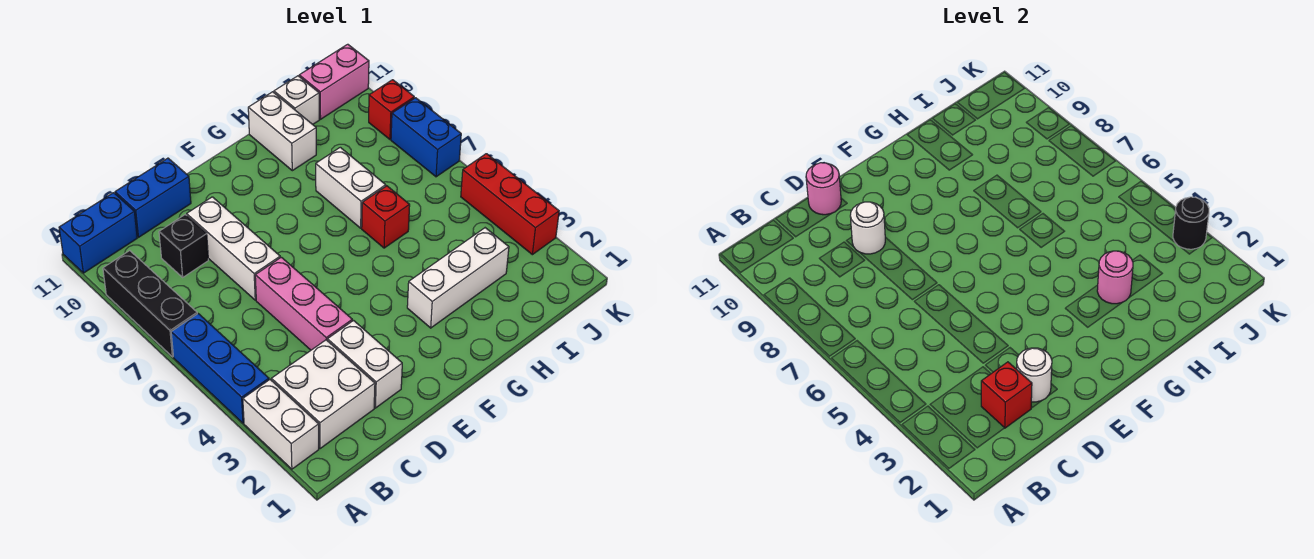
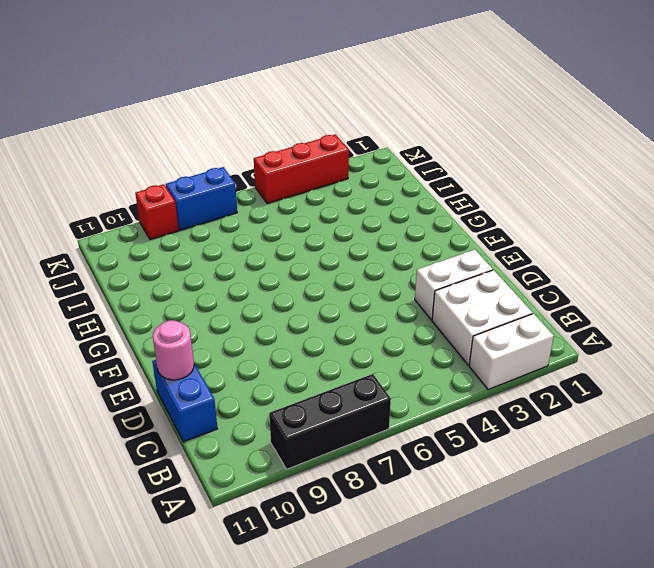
none -> blue brick A4:A6 level 1
none -> blue brick A11:B11 level 1
none -> black brick C9 level 1

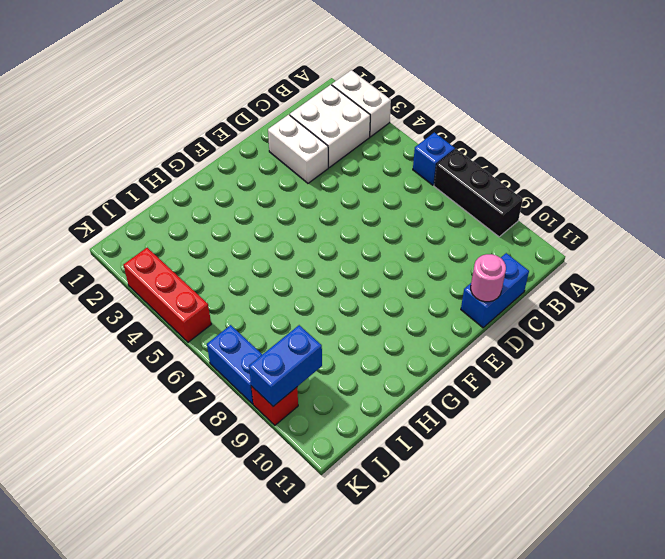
blue brick A6 level 1 -> blue brick A4:A6 level 1
blue brick J9:K9 level 2 -> blue brick A11:B11 level 1
none -> black brick C9 level 1
none -> pink brick D4:D6 level 1
none -> white brick D7:D9 level 1

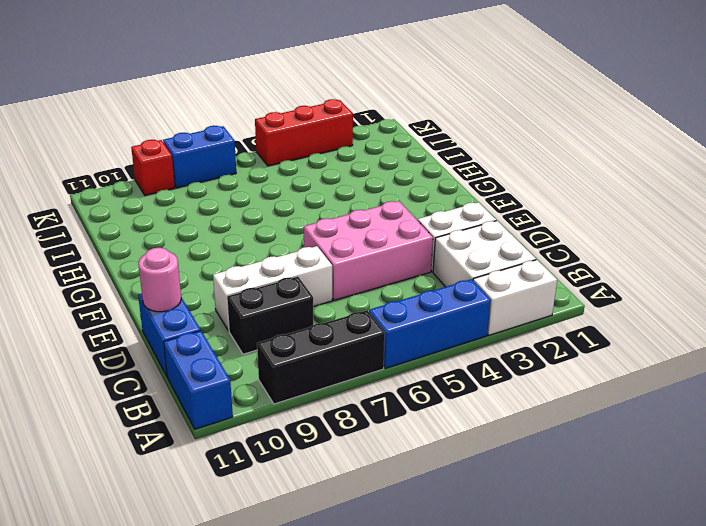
black brick C8:C9 level 1 -> black brick C9 level 1
pink brick D4:E6 level 1 -> pink brick D4:D6 level 1
none -> white brick G3:I3 level 1
none -> red brick H6 level 1
none -> white brick H7:H8 level 1

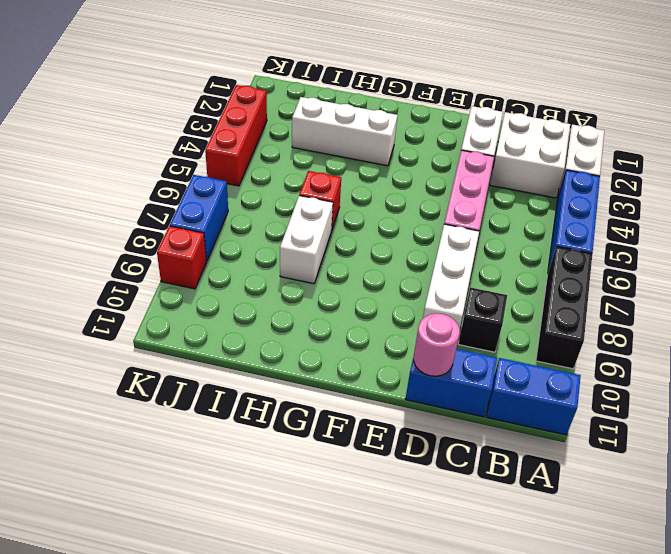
none -> white brick H10:H11 level 1
none -> white brick I11 level 1
none -> pink brick J11:K11 level 1

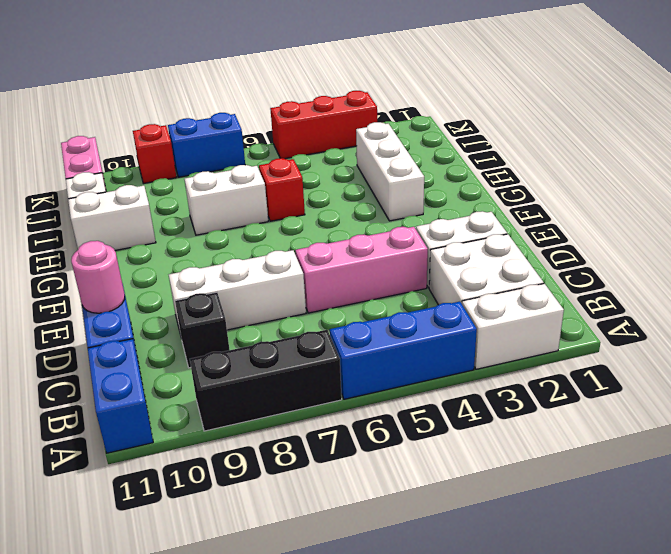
none -> red brick C2 level 2
none -> white round brick D2 level 2
none -> white round brick D9 level 2

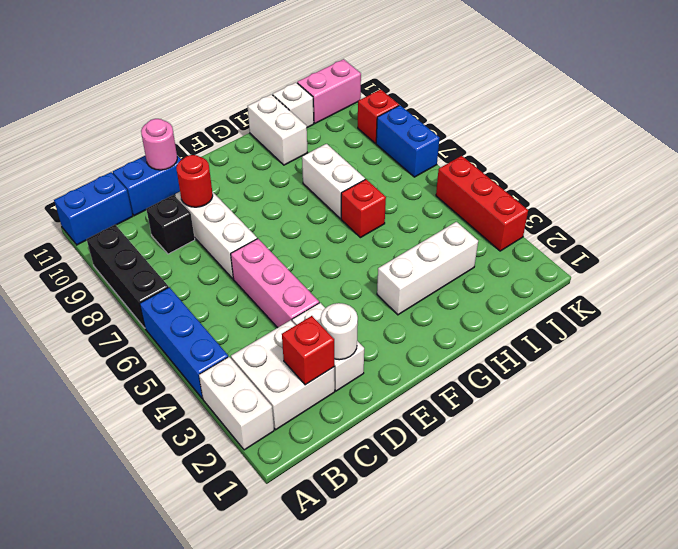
red round brick D9 level 2 -> white round brick D9 level 2
none -> pink round brick H3 level 2
none -> black round brick K3 level 2

